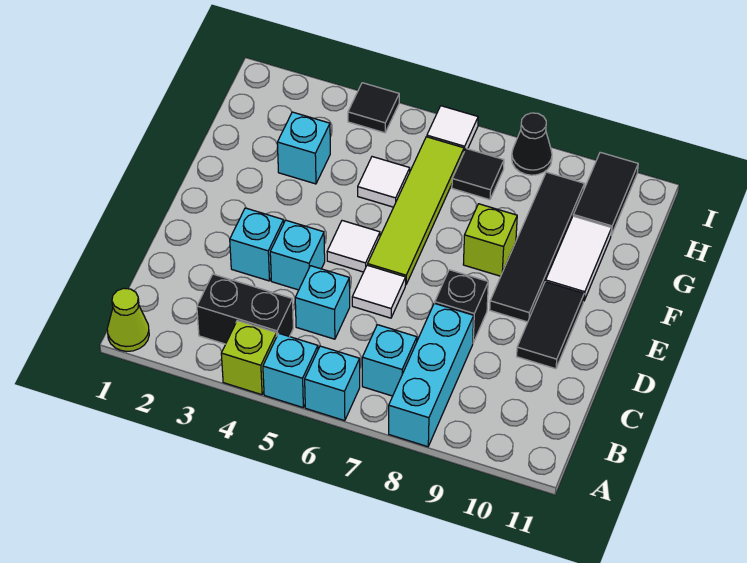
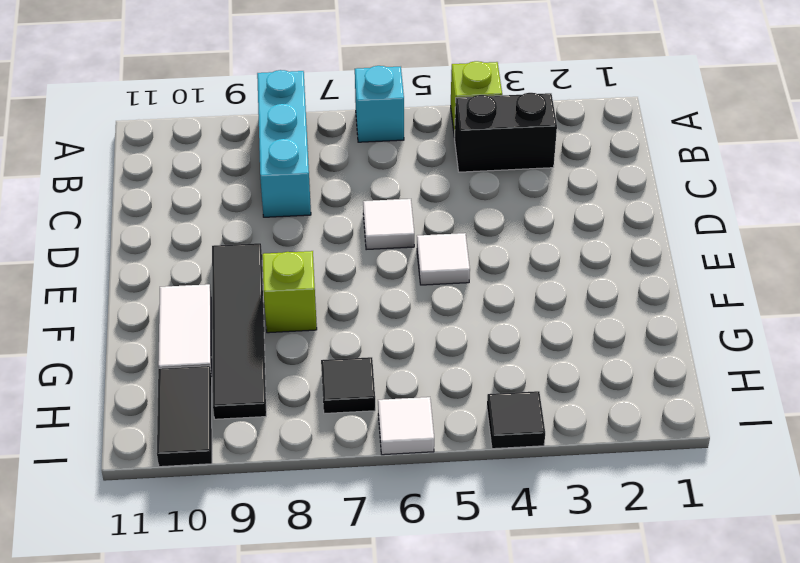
none -> lime cone A1 level 1
none -> cyan brick A5 level 1
none -> cyan brick B7 level 1

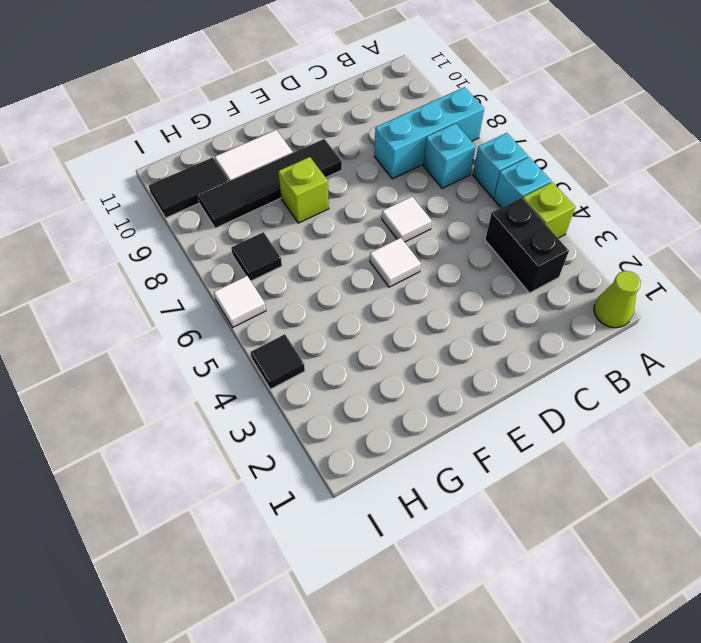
none -> cyan brick C5 level 1
none -> cyan brick D3 level 1
none -> cyan brick D4 level 1

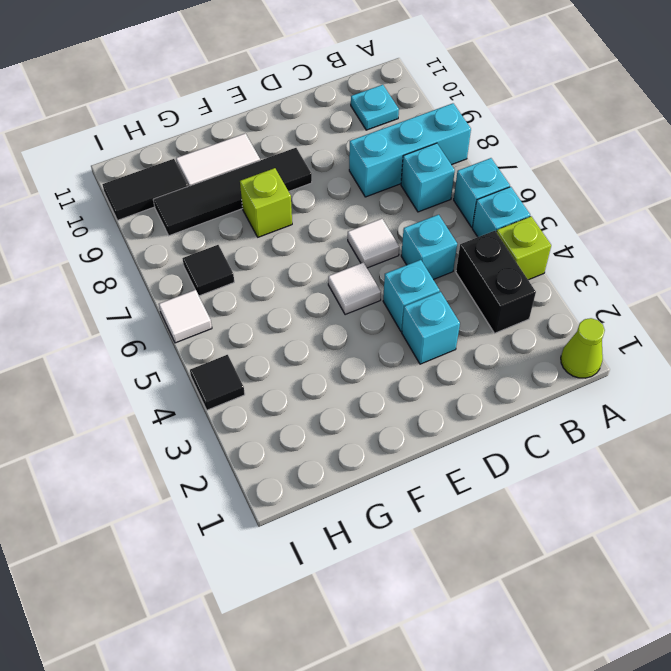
cyan plate B10 level 1 -> none
none -> black brick D8 level 1
none -> black tile D10:E10 level 1
none -> lime tile E6:H6 level 1

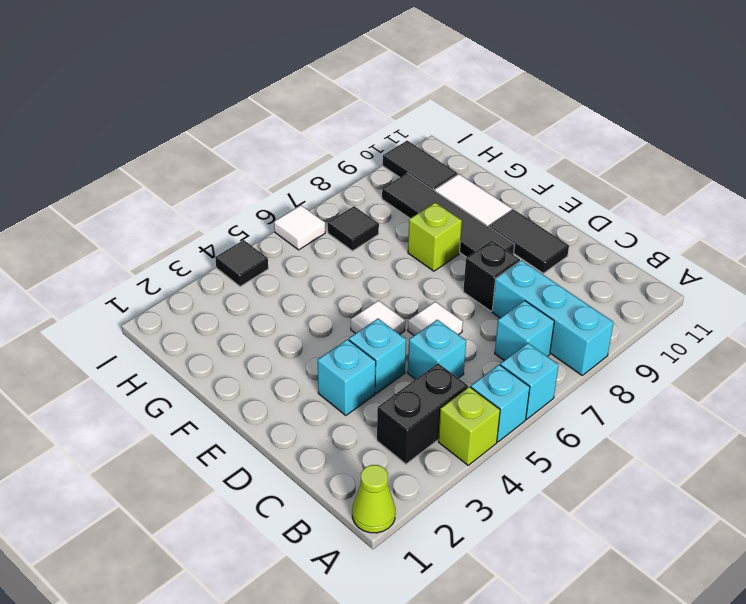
none -> lime tile E6:H6 level 1
none -> cyan brick G3 level 1
none -> white tile G5 level 1

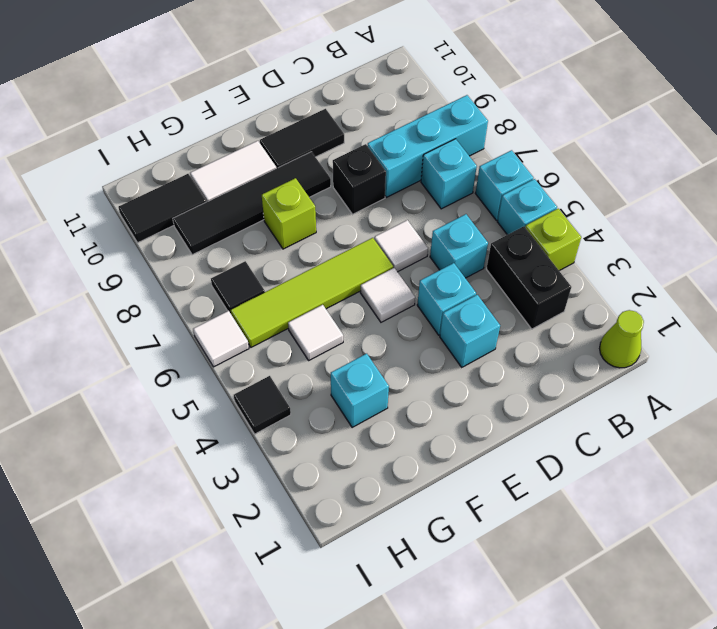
none -> black cone I8 level 1

